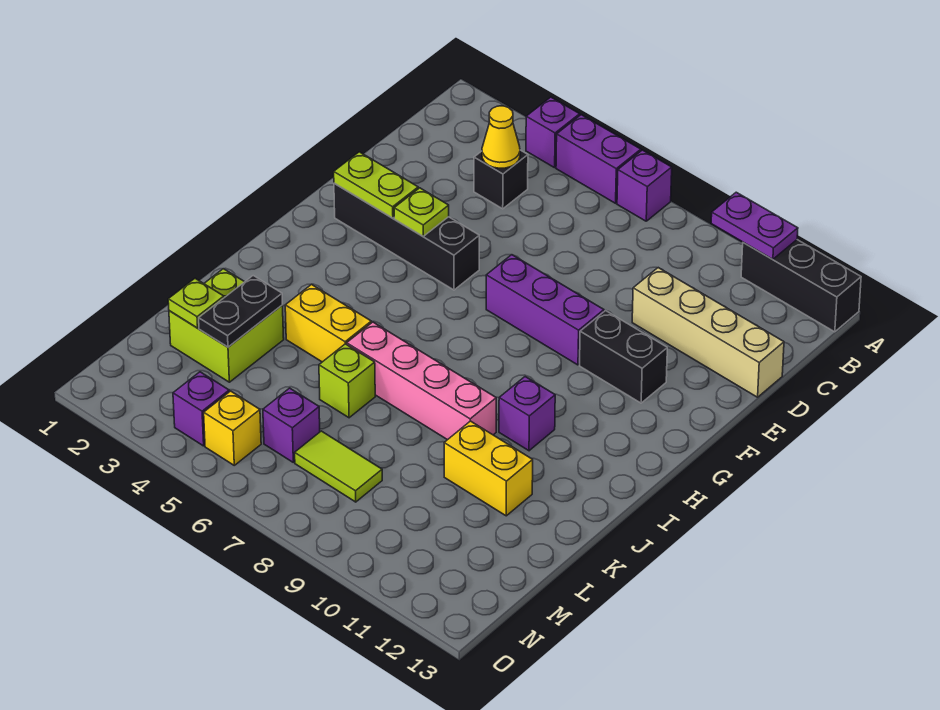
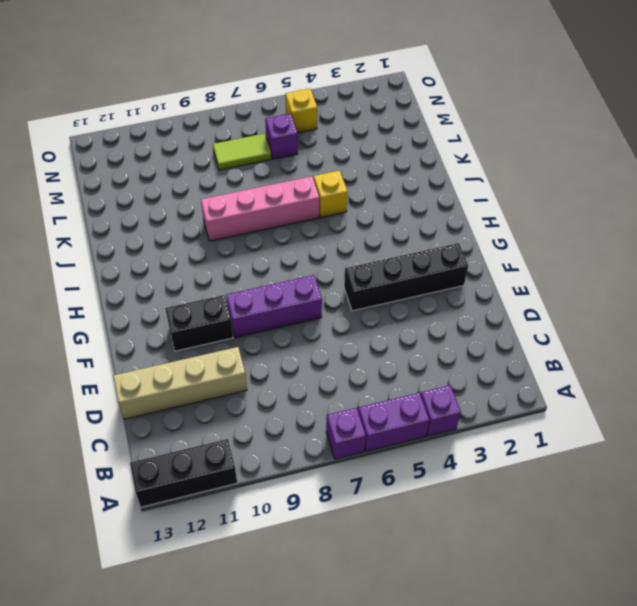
yellow brick J5 level 1 -> yellow brick J4:J5 level 1
none -> black brick C4 level 1
none -> purple brick I10 level 1
none -> lime brick K2:L3 level 1

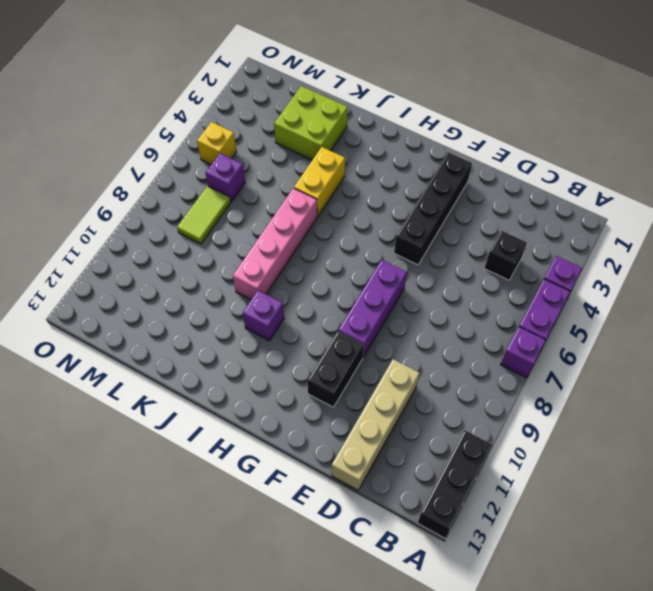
none -> lime brick K6 level 1
none -> yellow brick K10:K11 level 1
none -> purple brick N4 level 1

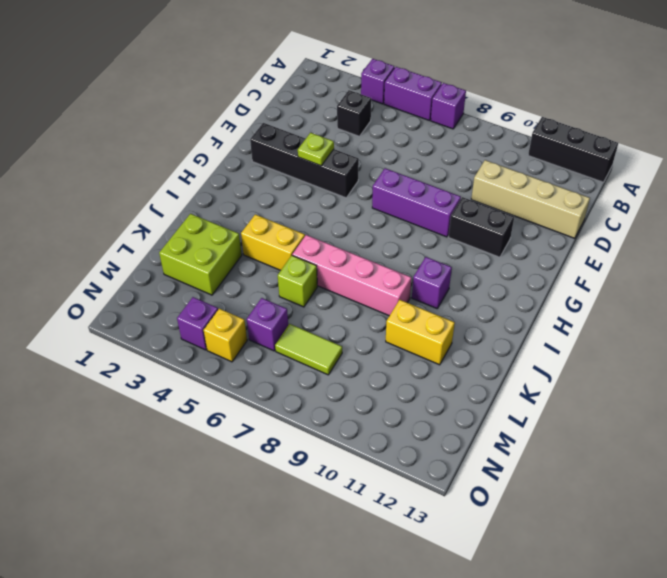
none -> purple plate A10:A11 level 2
none -> yellow cone C4 level 2
none -> lime plate F2:F3 level 2

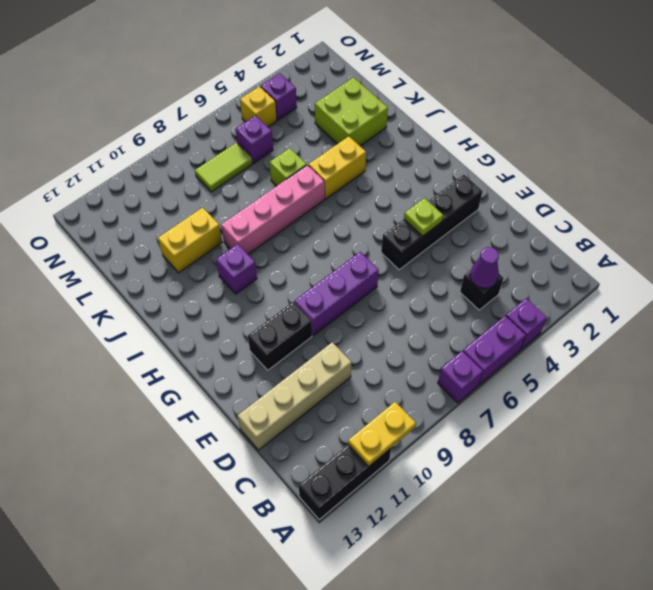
yellow plate A10:A11 level 2 -> purple plate A10:A11 level 2
purple cone C4 level 2 -> yellow cone C4 level 2
none -> lime plate F2:F3 level 2
none -> black plate K3:L3 level 2
none -> lime plate L2 level 2

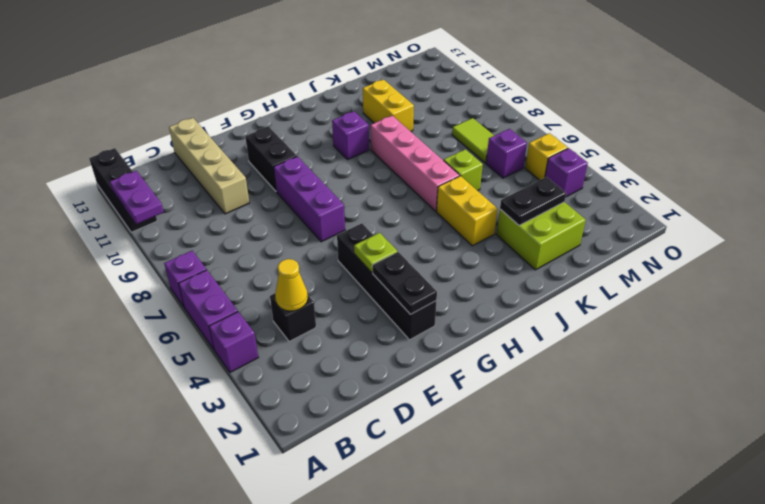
black plate F2:F3 level 2 -> lime plate F2:F3 level 2
none -> lime plate L2 level 2

